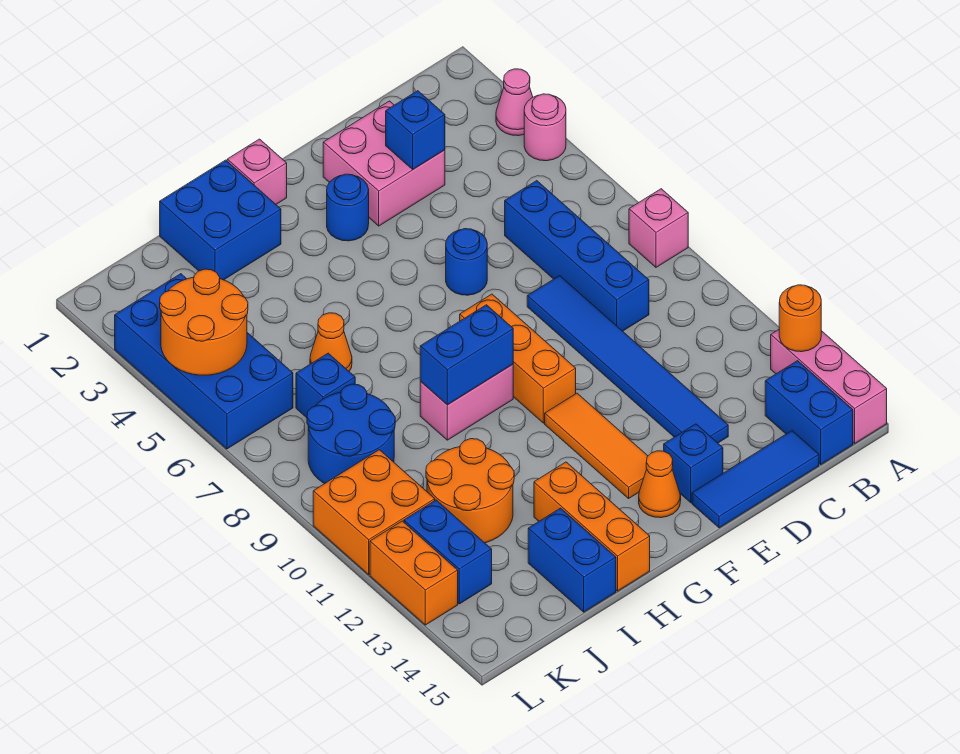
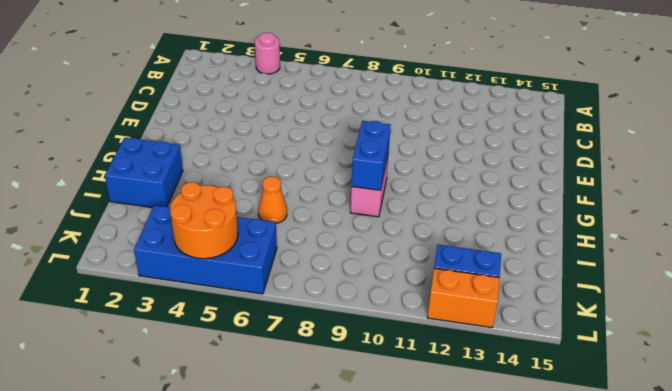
none -> pink cone A3 level 1
none -> pink brick A8 level 1
none -> pink brick A13:A15 level 1
none -> blue brick B14:B15 level 1

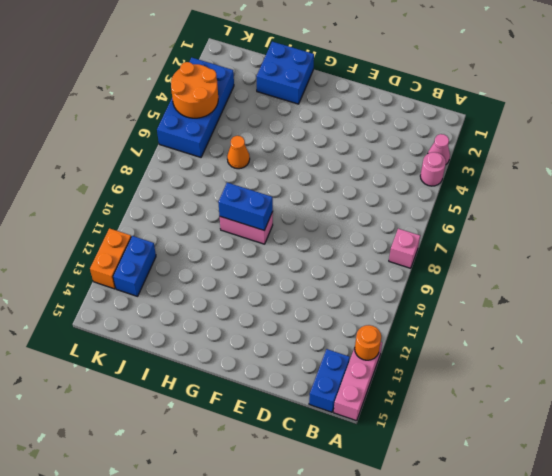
none -> blue brick C6:C9 level 1
none -> blue tile C15:E15 level 1
none -> pink brick D2:E3 level 1
none -> blue tile D8:D13 level 1

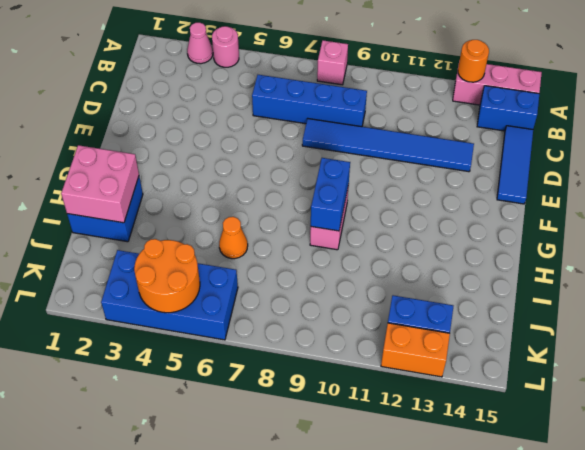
pink brick H1:I2 level 2 -> pink brick D2:E3 level 1
none -> blue round brick E6 level 1
none -> blue brick E14 level 1
none -> blue round brick F3 level 1
none -> orange brick F8:F10 level 1

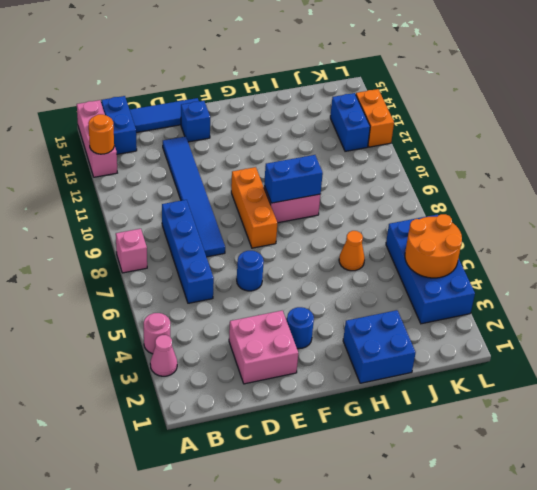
none -> orange tile F11:F13 level 1
none -> orange cone F14 level 1
none -> pink brick G1 level 1
none -> orange brick H13:H15 level 1

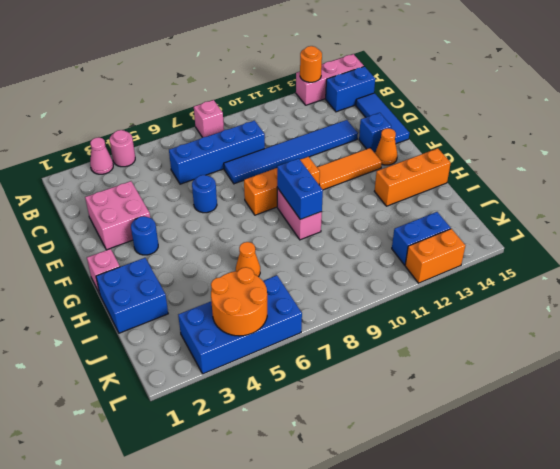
none -> orange round brick I11:J12 level 1
none -> blue brick I14:I15 level 1
none -> blue brick J7 level 1
none -> blue round brick J8:K9 level 1

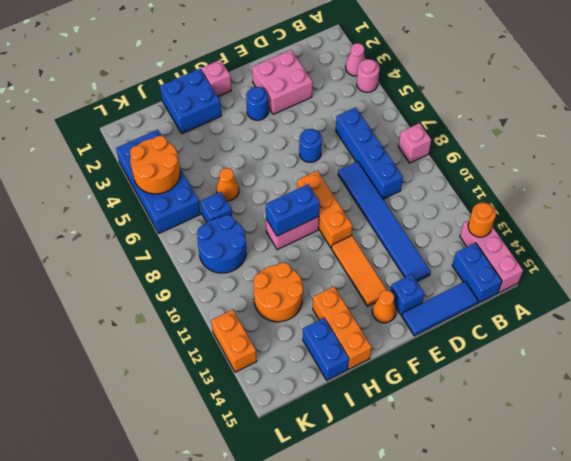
none -> orange brick K10:L11 level 1
none -> blue brick K12:K13 level 1
none -> blue brick D3 level 2

